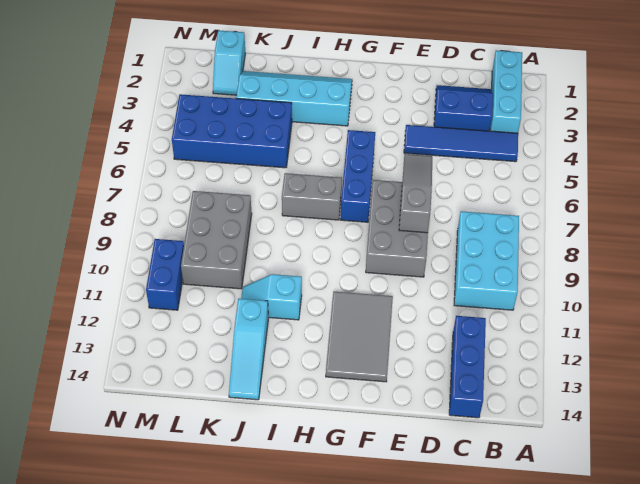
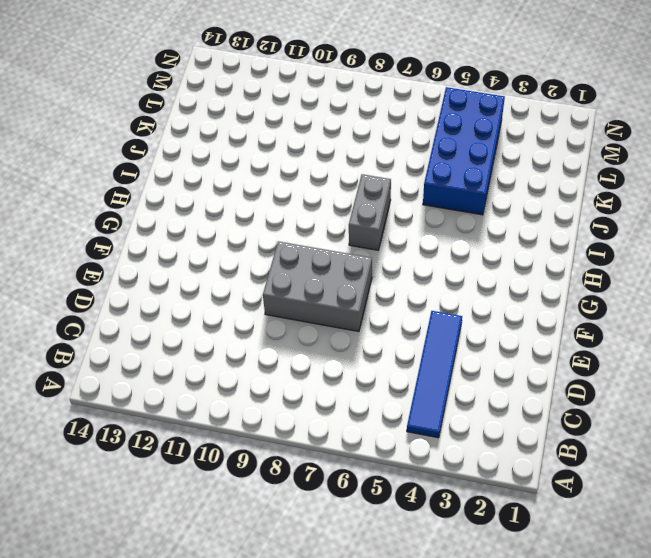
none -> cyan brick B1:B3 level 1
none -> cyan brick B8:C10 level 1
none -> blue slope C2:D3 level 1 top 3

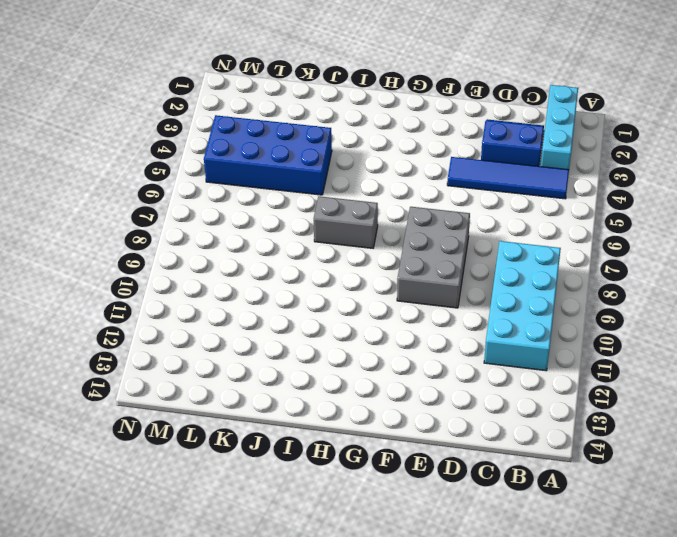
cyan brick B8:C11 level 1 -> cyan brick B8:C10 level 1
none -> blue brick C12:C14 level 1
none -> grey tile F11:G13 level 1
none -> blue brick G5:G7 level 1

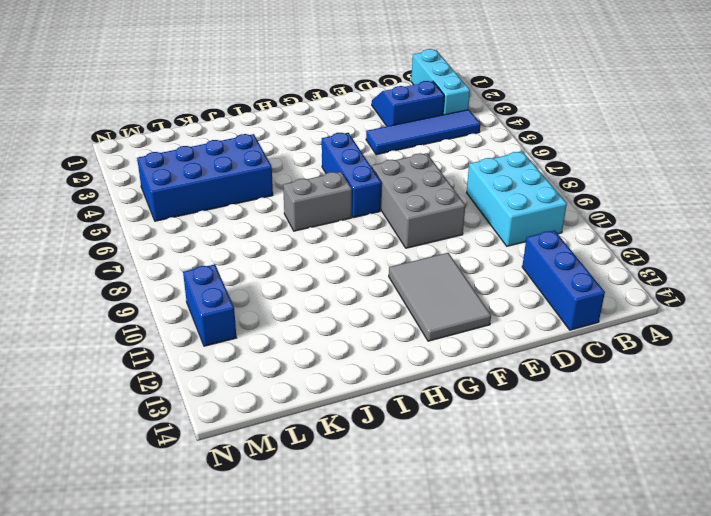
none -> cyan slope H2:K3 level 1 top 3
none -> cyan slope I11:J11 level 1 top I
none -> cyan slope J12:J14 level 1 top 12

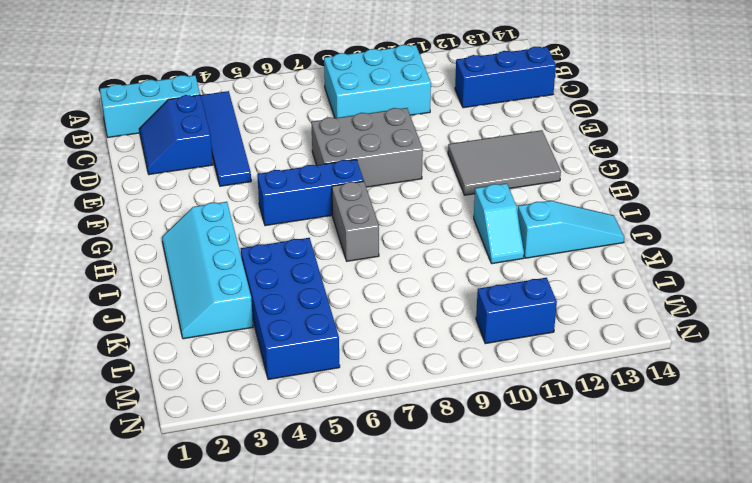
none -> grey brick K8:L10 level 1
none -> cyan slope L1:L2 level 1 top 1
none -> grey slope E6:E8 level 2 top 8

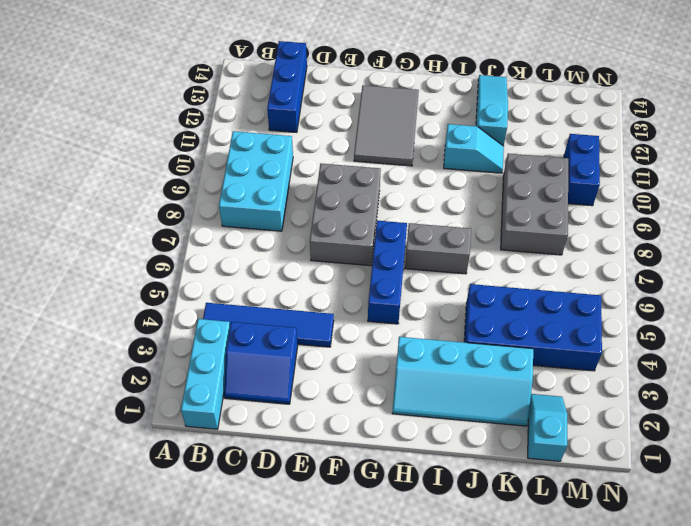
none -> grey slope E6:E8 level 2 top 8

